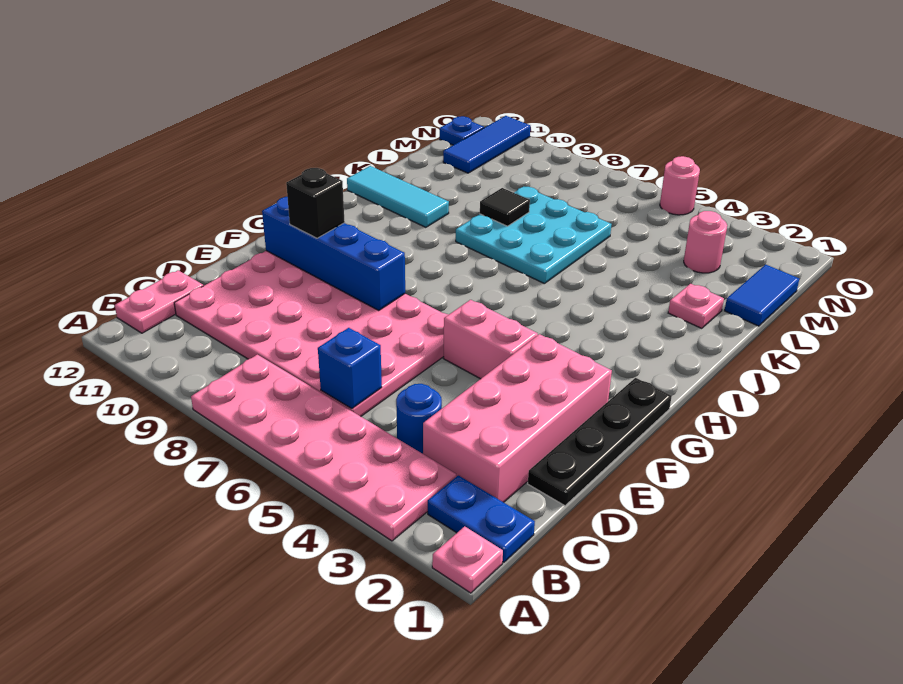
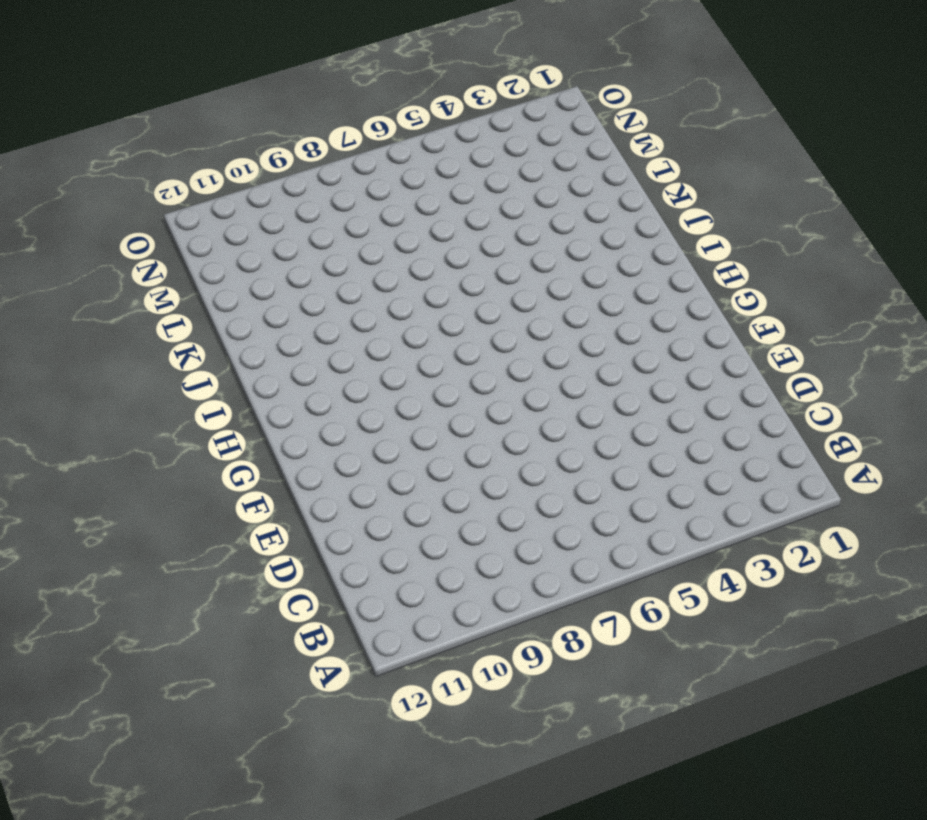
none -> pink plate A1 level 1
none -> pink plate A3:B8 level 1
none -> blue plate B1:B2 level 1

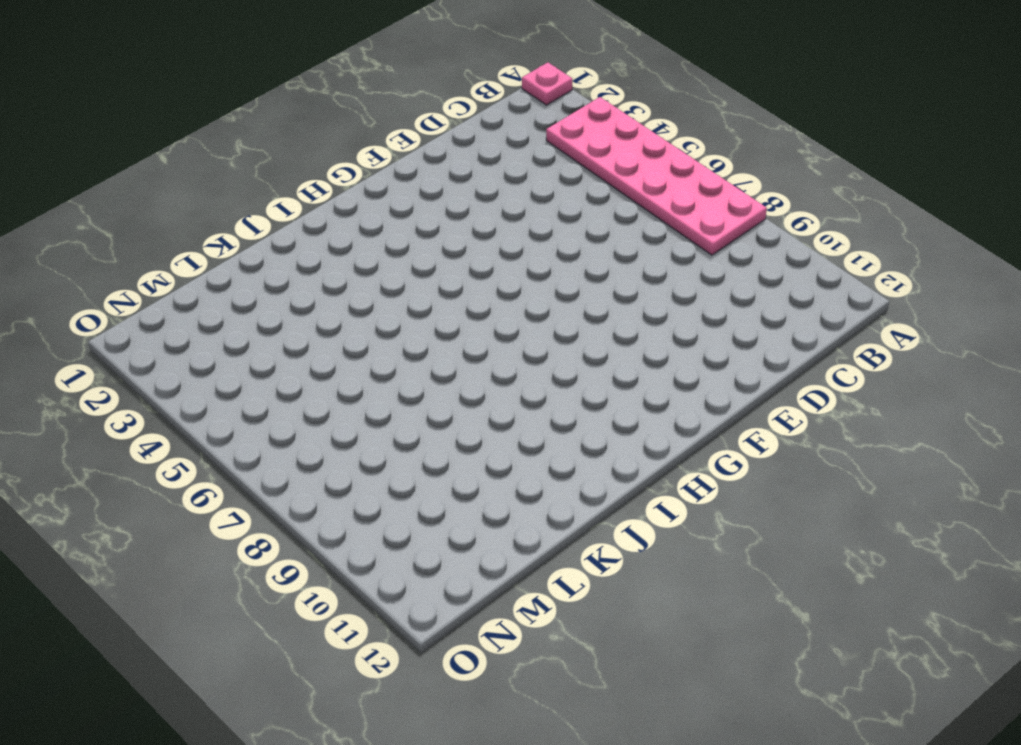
none -> blue plate B1:B2 level 1
none -> pink plate B12:C12 level 1
none -> pink brick C2:F3 level 1

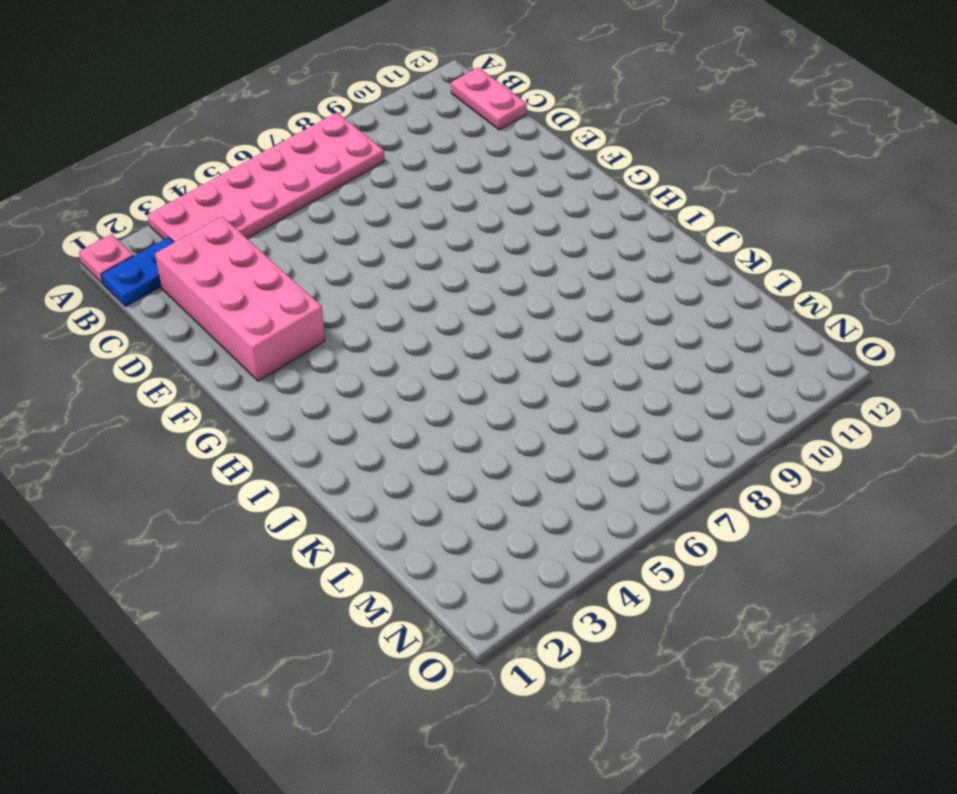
none -> blue round brick C4 level 1
none -> pink plate C6:F11 level 1
none -> black plate D1:G1 level 1

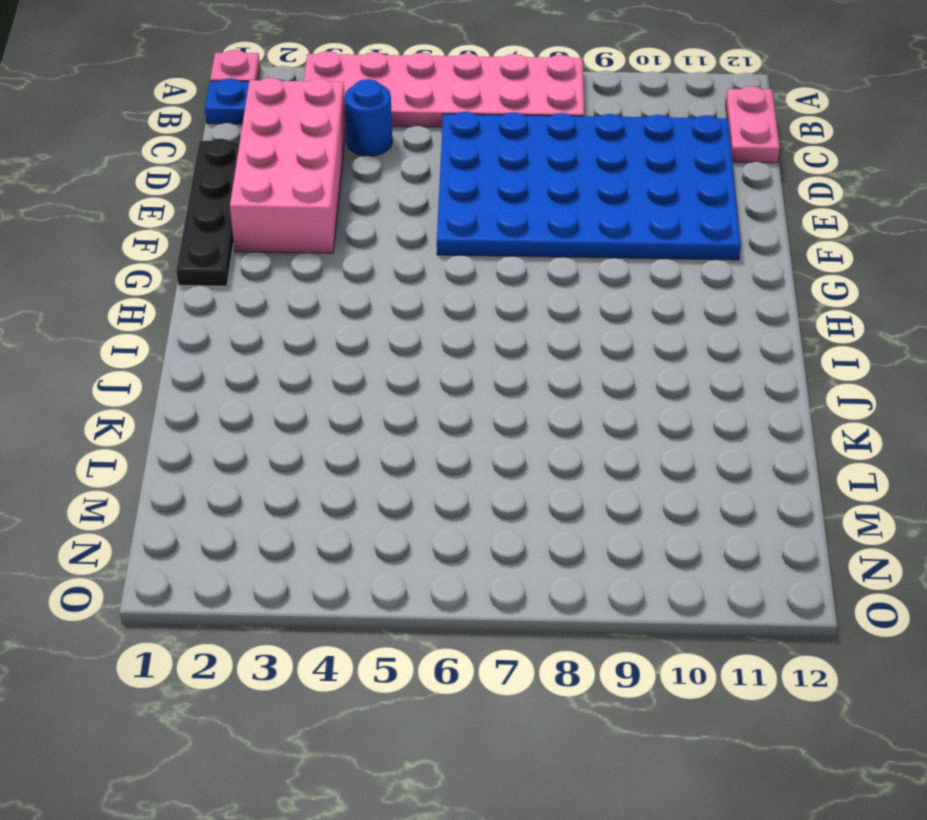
blue plate C6:F11 level 1 -> pink plate C6:F11 level 1
none -> pink brick F4:F5 level 1
none -> cyan plate J6:L8 level 1
none -> cyan tile J10:J12 level 1

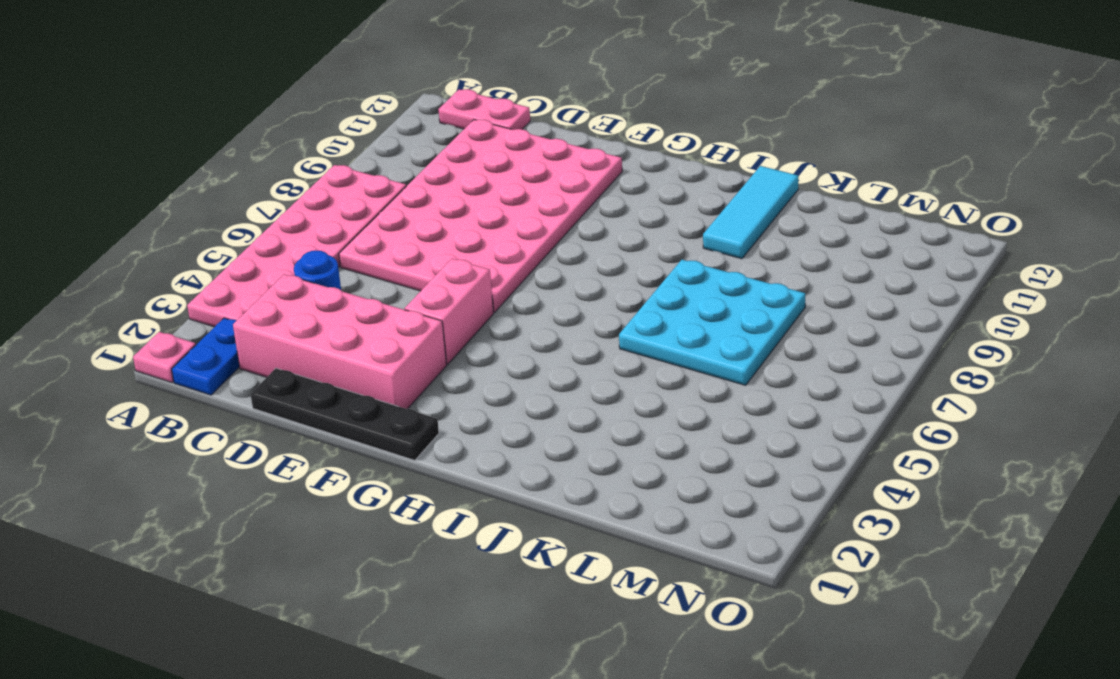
none -> pink plate K2 level 1
none -> blue tile L1:M1 level 1
none -> pink round brick M3 level 1

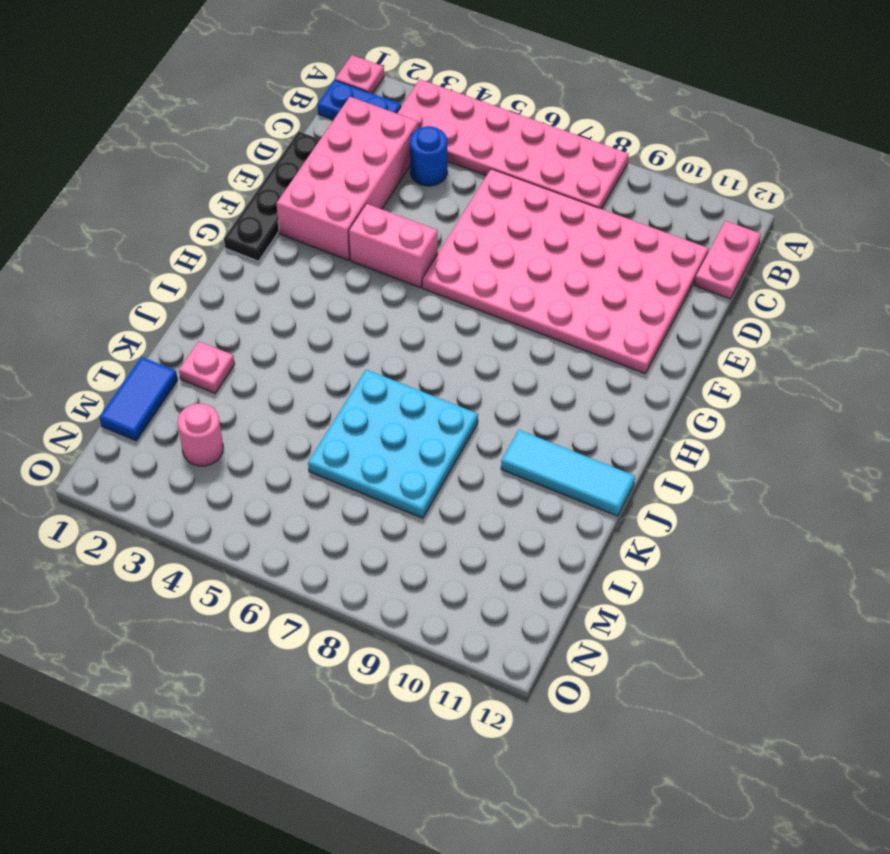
none -> blue tile M11:O11 level 1
none -> blue plate N12 level 1
none -> pink round brick O5 level 1

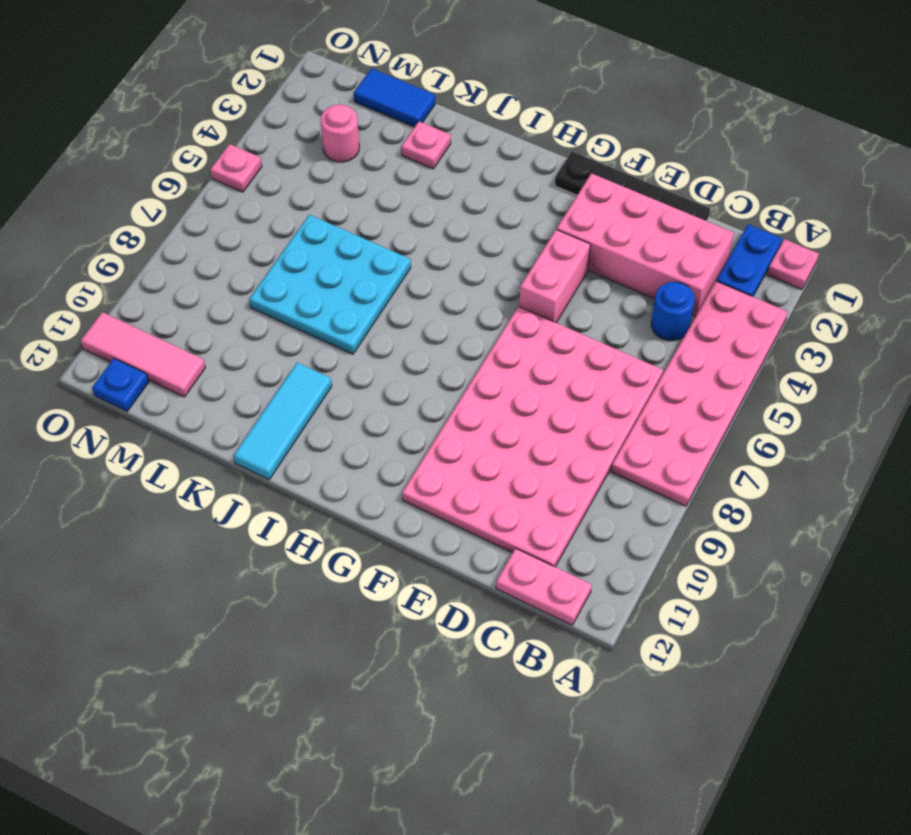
pink tile M11:O11 level 1 -> blue tile M11:O11 level 1
pink plate O5 level 1 -> pink round brick O5 level 1
none -> blue brick C6 level 2
none -> blue brick F8:F11 level 2
none -> black tile K8 level 2

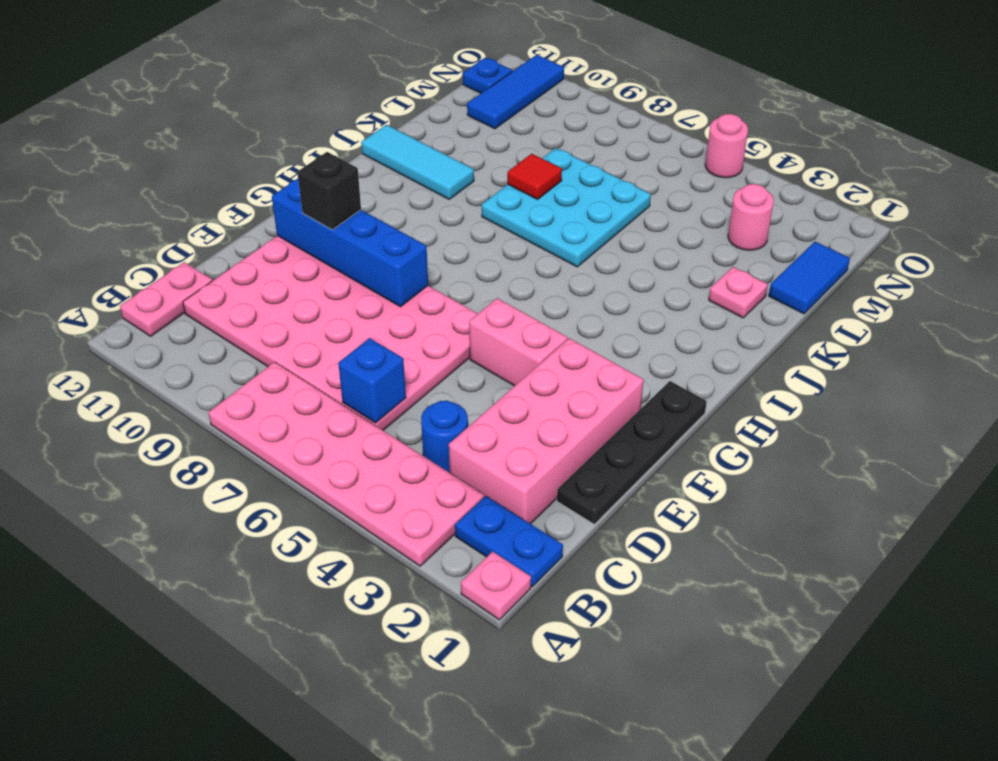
red tile K8 level 2 -> black tile K8 level 2

